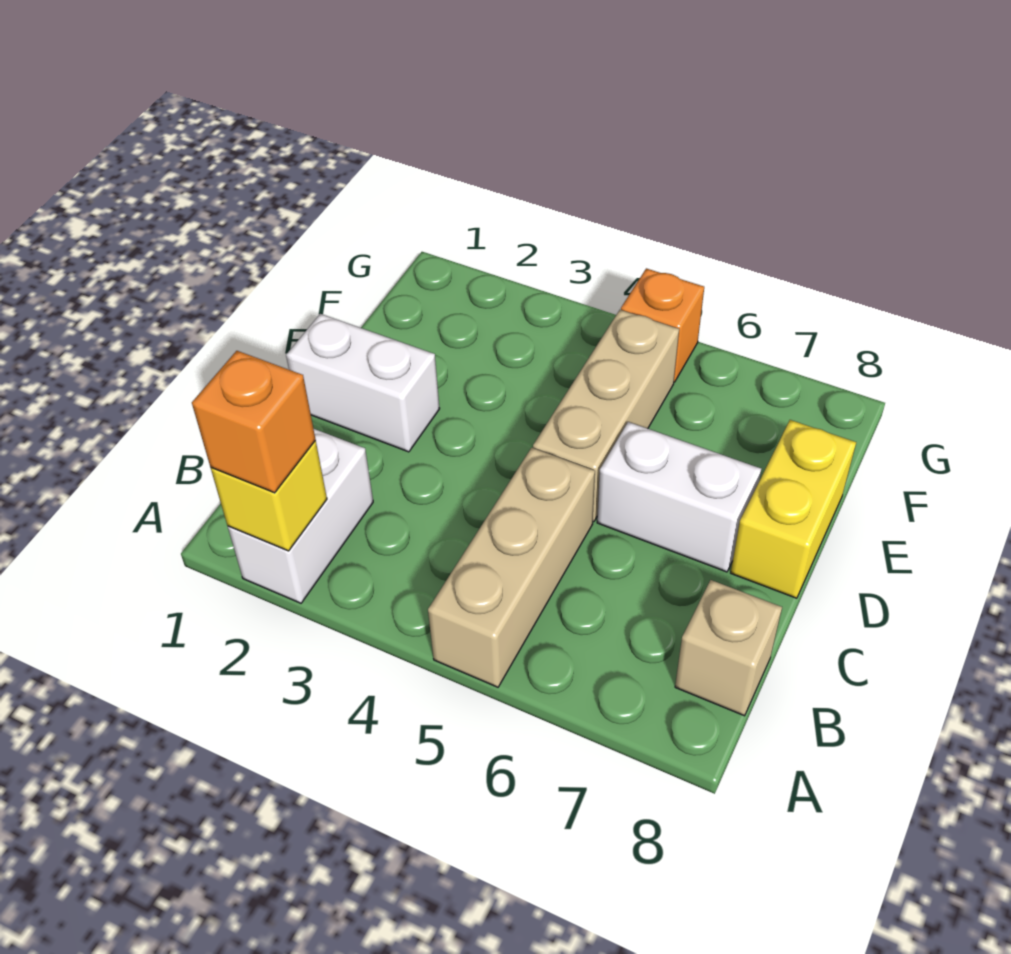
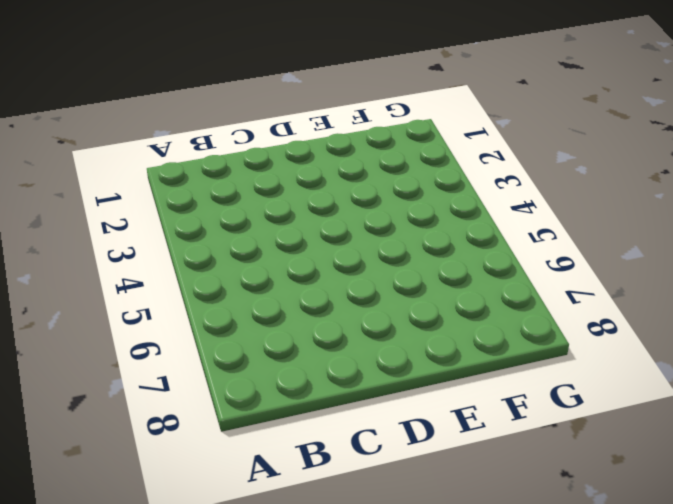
none -> white brick A2:B2 level 1
none -> tan brick A5:C5 level 1

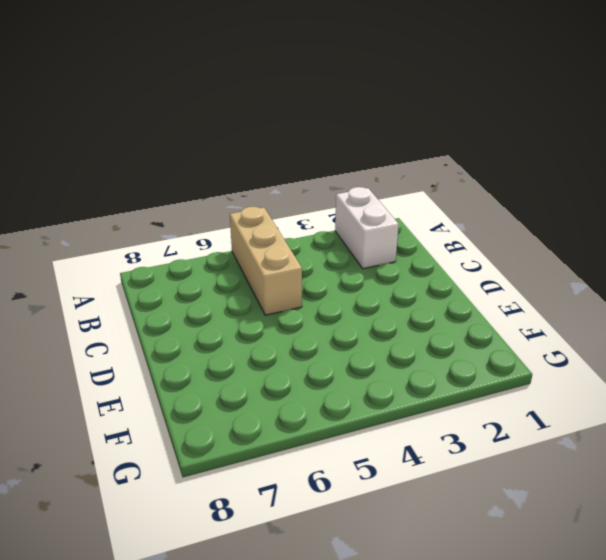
none -> tan brick B8 level 1
none -> white brick D1:D2 level 1

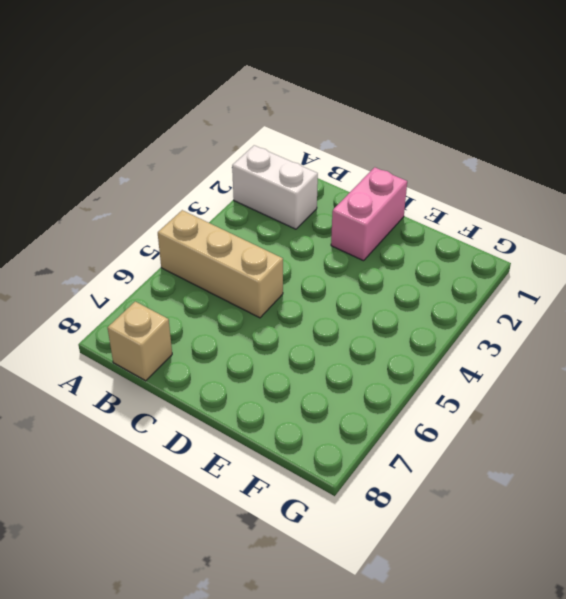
pink brick D1:D2 level 1 -> white brick D1:D2 level 1
none -> tan brick D5:F5 level 1
none -> white brick D6:D7 level 1

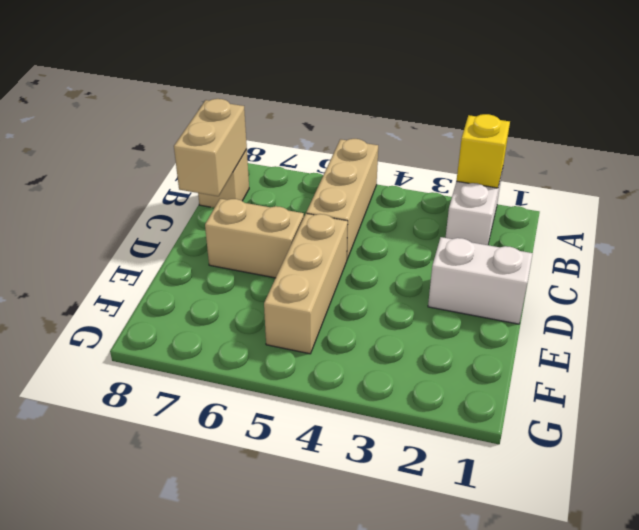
tan brick B8:C8 level 2 -> none
tan brick D6:D7 level 1 -> white brick D6:D7 level 1
none -> yellow brick D8:E8 level 1
none -> orange brick G5 level 1

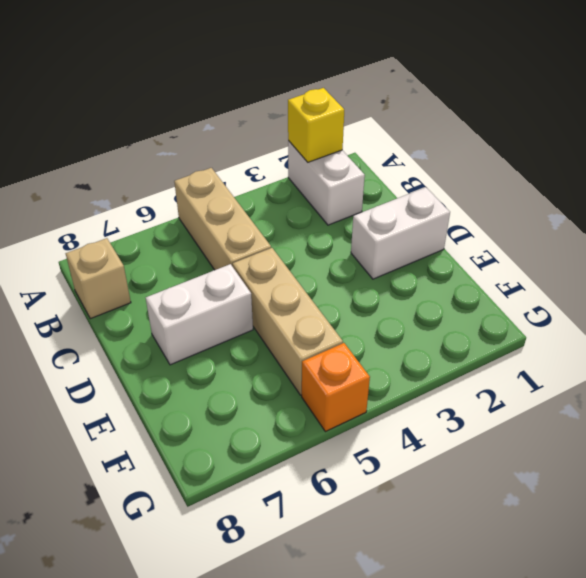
none -> yellow brick D8:E8 level 1
none -> orange brick A2 level 3

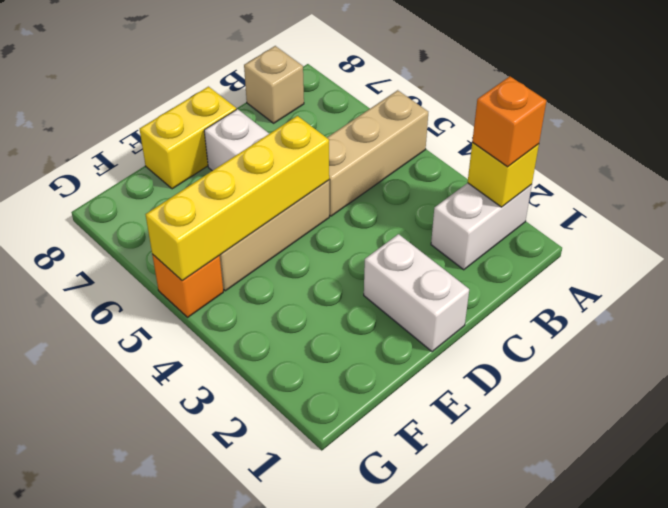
yellow brick D5:G5 level 2 -> none

